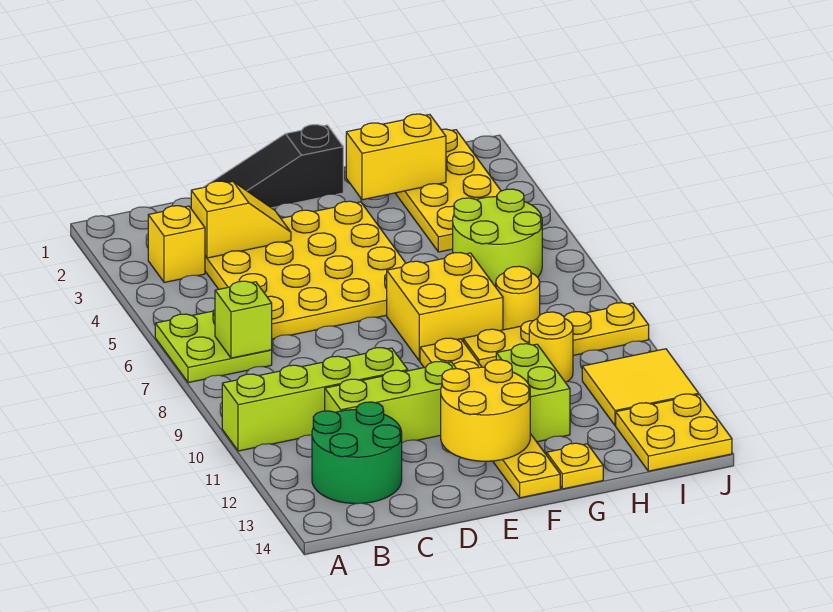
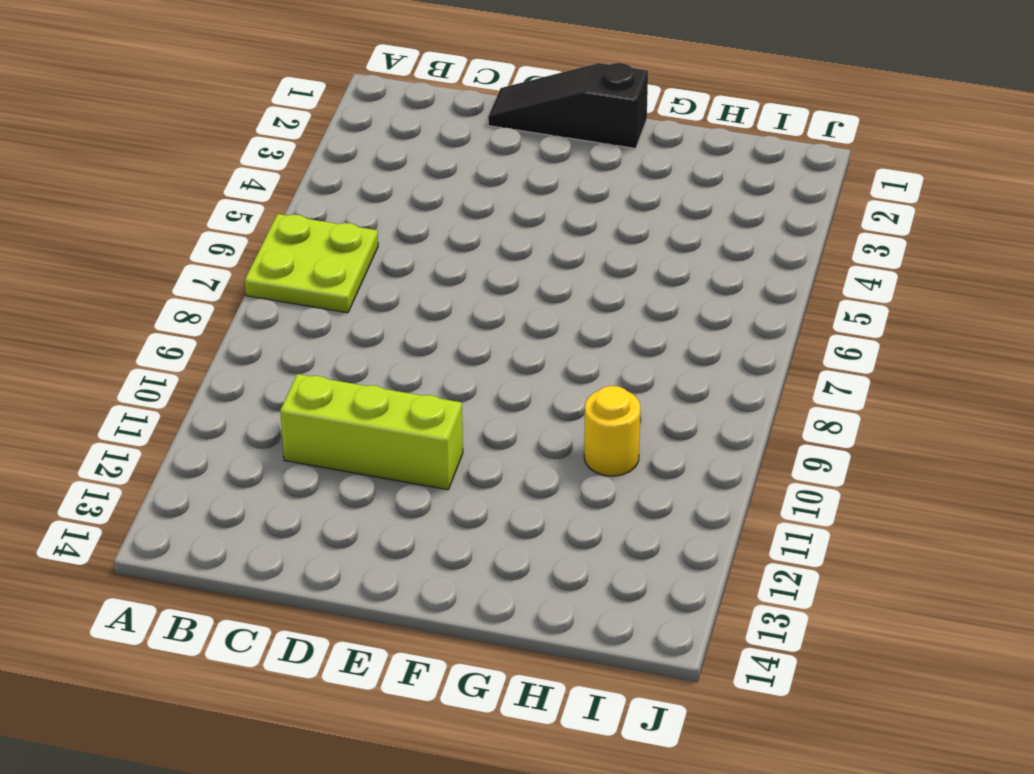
none -> lime brick A10:D10 level 1
none -> yellow brick B3 level 1
none -> green round brick B12:C13 level 1

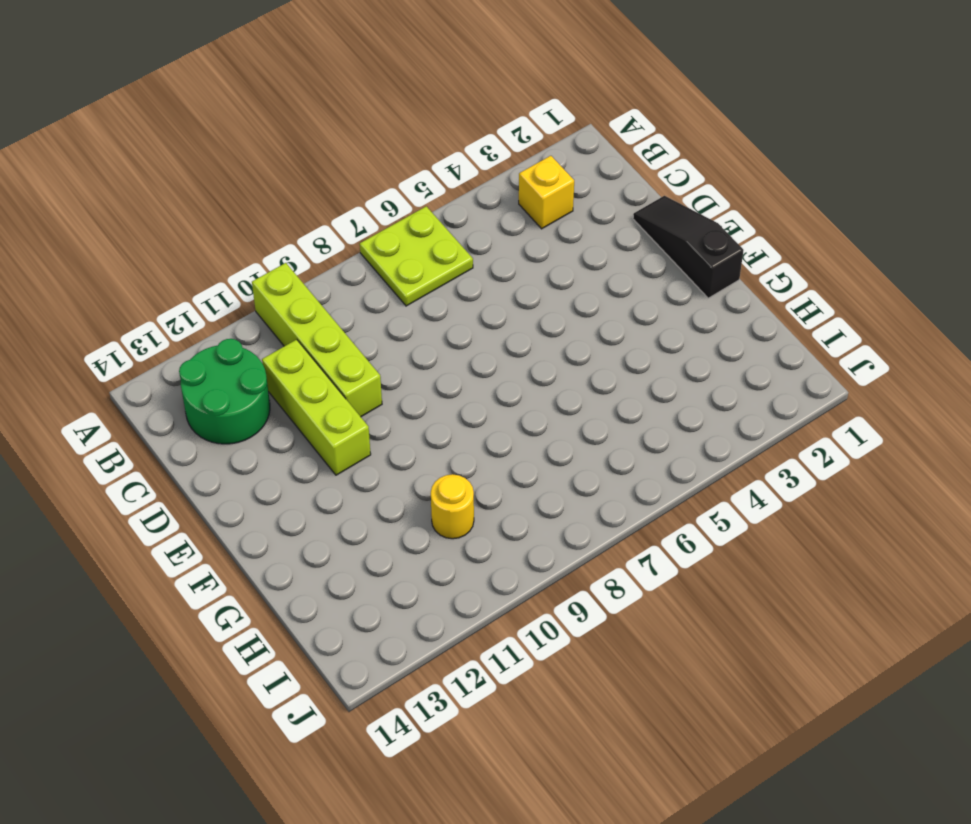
none -> yellow plate C3:F6 level 1
none -> yellow brick F7:G8 level 1
none -> yellow plate F9:F14 level 1

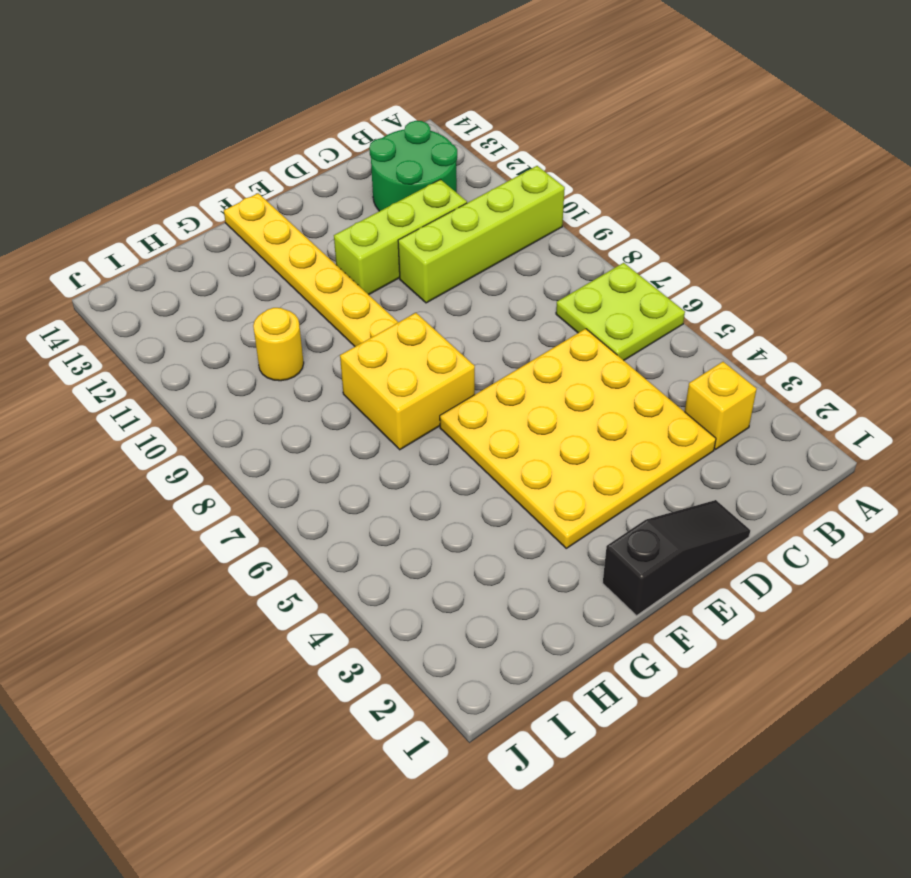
none -> yellow plate G9:J9 level 1
none -> lime brick G11:G12 level 1
none -> yellow plate G14 level 1

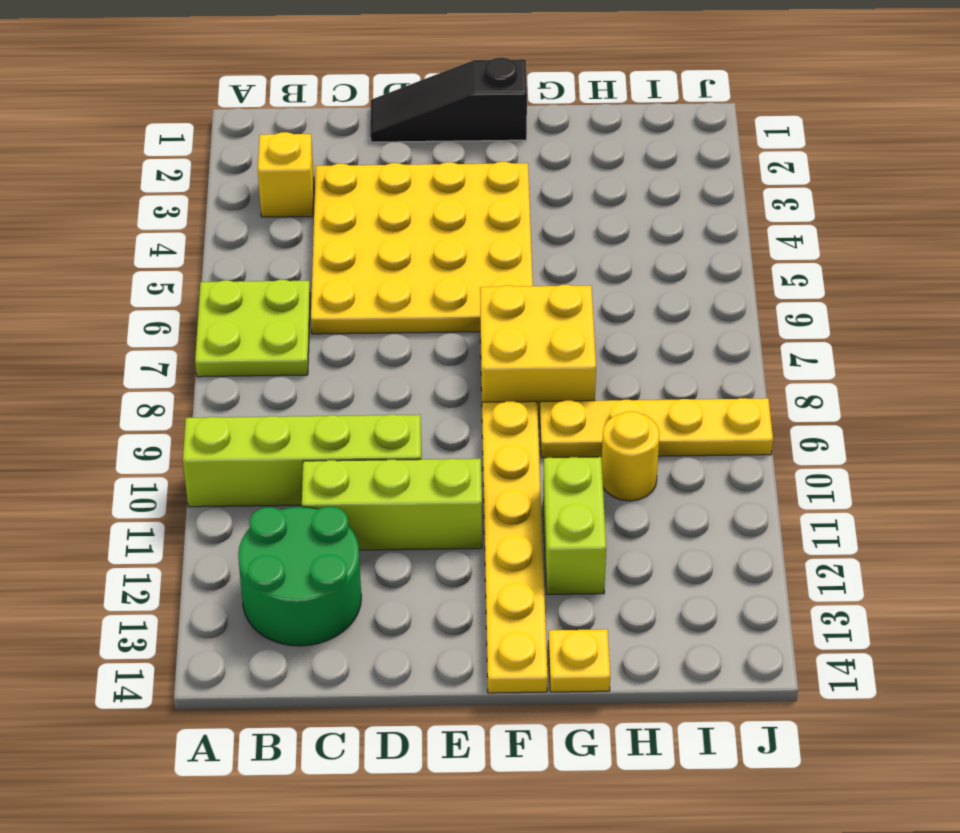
none -> yellow plate H1:I4 level 1
none -> lime round brick H5:I6 level 1
none -> yellow round brick H8 level 1

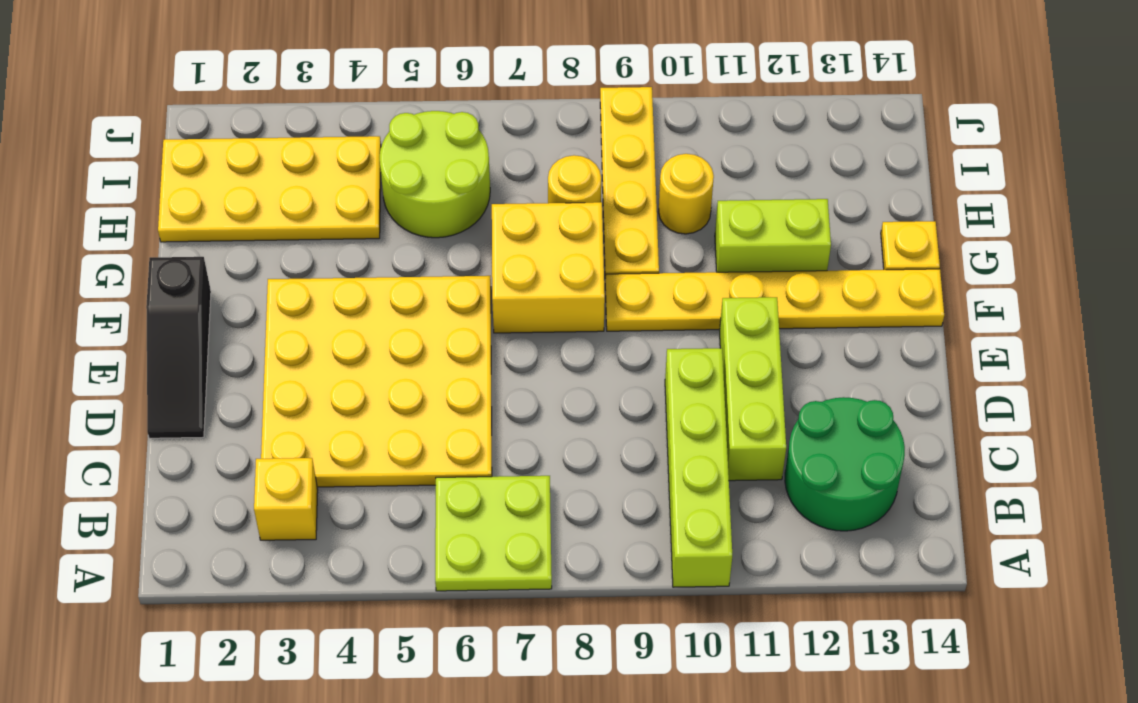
none -> yellow tile I11:J12 level 1
none -> yellow plate I13:J14 level 1
none -> lime brick B7 level 2

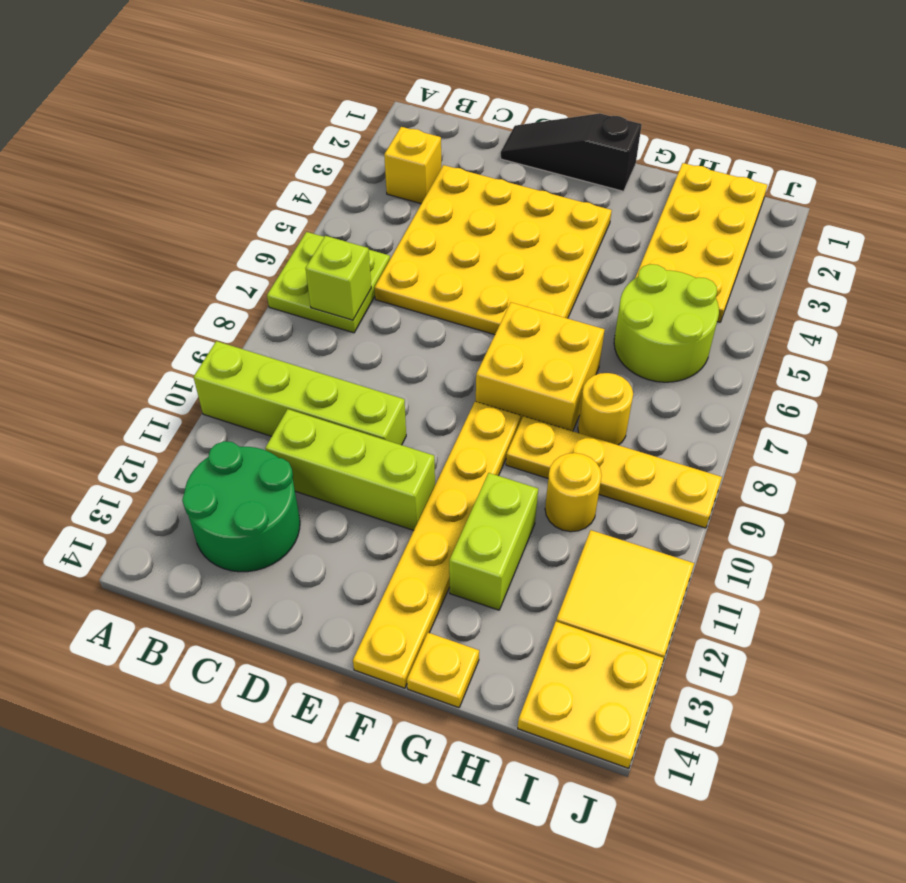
none -> yellow slope C3:D3 level 2 top C
none -> yellow round brick E12:F13 level 2
none -> yellow brick G2:H2 level 2

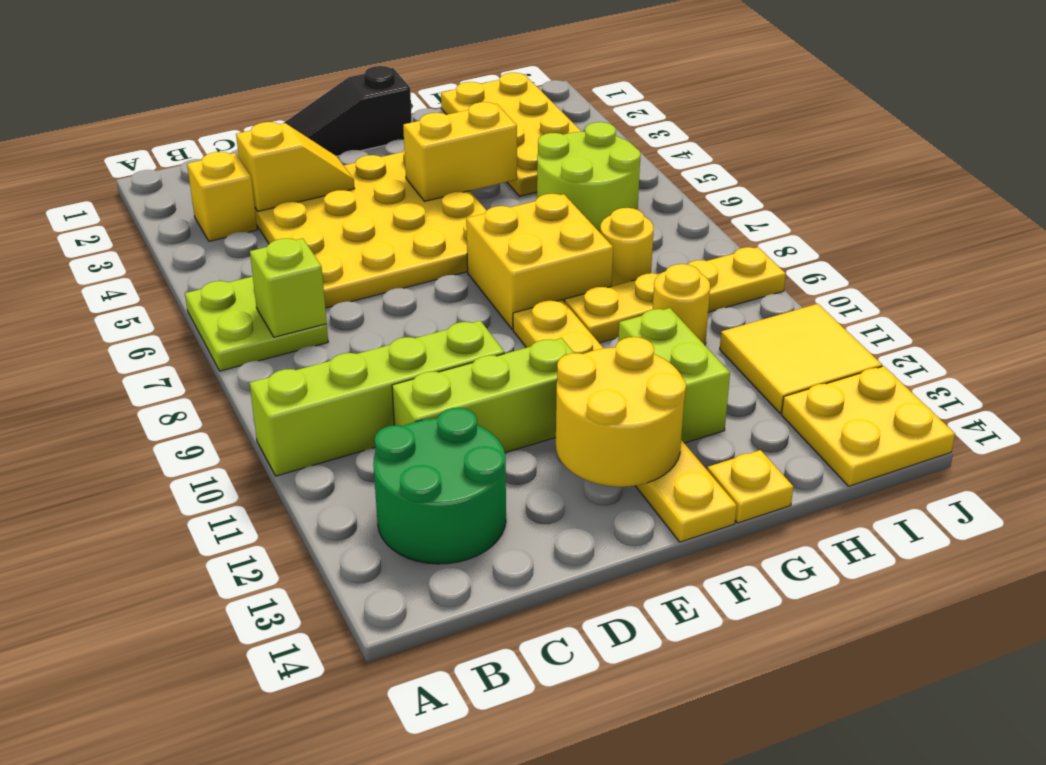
yellow brick F4:G4 level 2 -> yellow brick G2:H2 level 2

